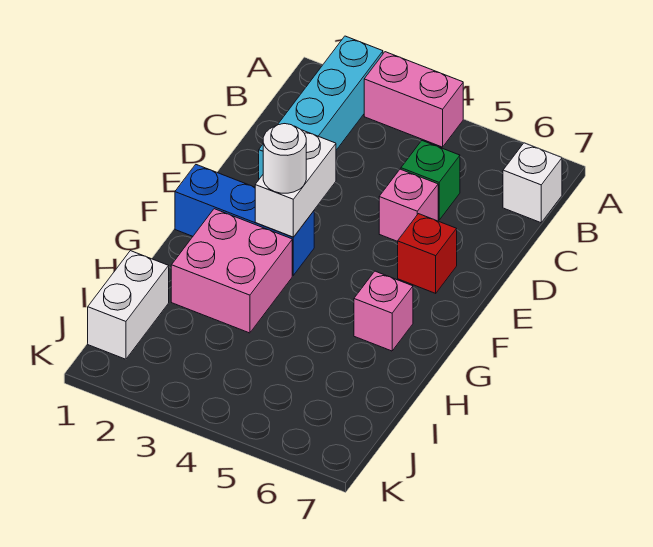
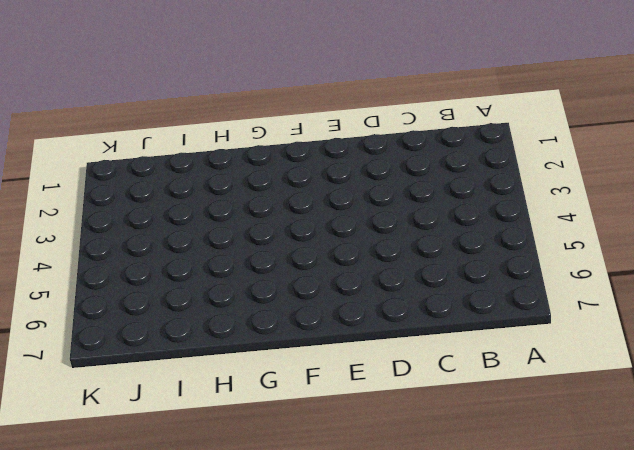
none -> cyan brick A2:D2 level 1
none -> pink brick A3:A4 level 1
none -> white brick B7 level 1

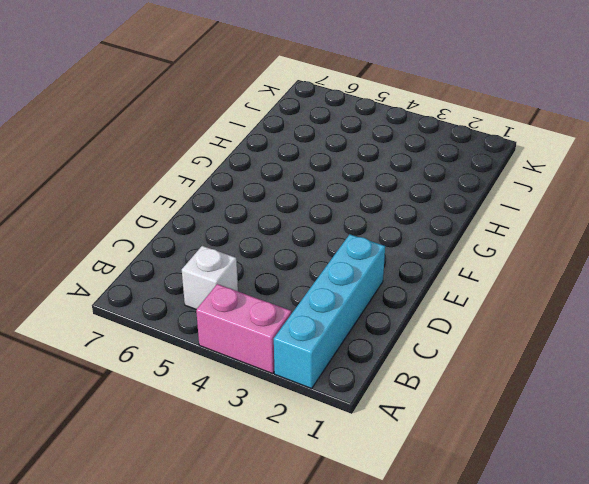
white brick B5 level 1 -> white brick B7 level 1
none -> green brick C5 level 1
none -> pink brick D5 level 1
none -> red brick E6 level 1

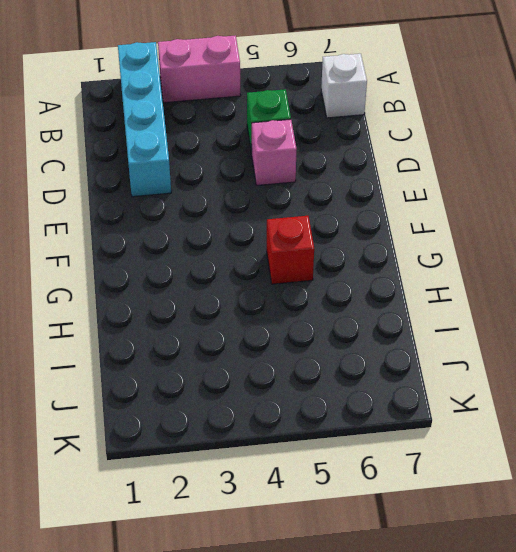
red brick G5 level 1 -> red brick E6 level 1
none -> blue brick F1:F3 level 1
none -> pink brick G2:H3 level 1
none -> pink brick G6 level 1

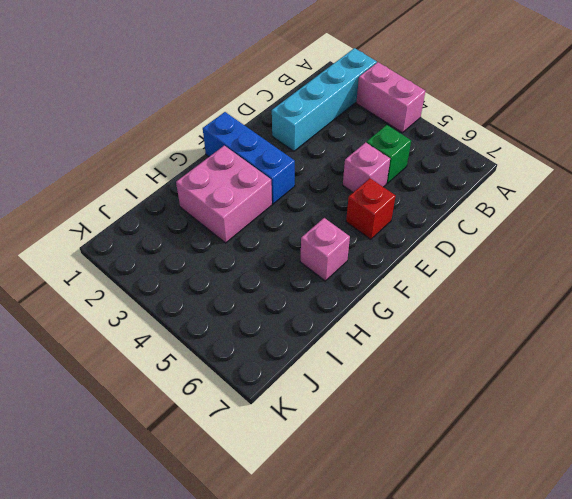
none -> white brick B7 level 1
none -> white brick I1:J1 level 1
none -> white brick E3:F3 level 2

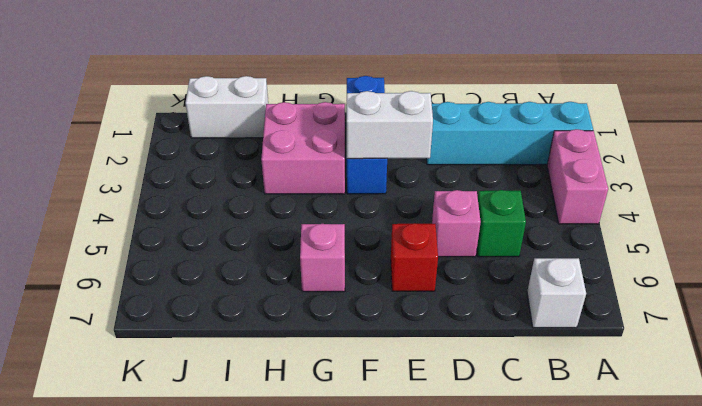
none -> white round brick F3 level 3

